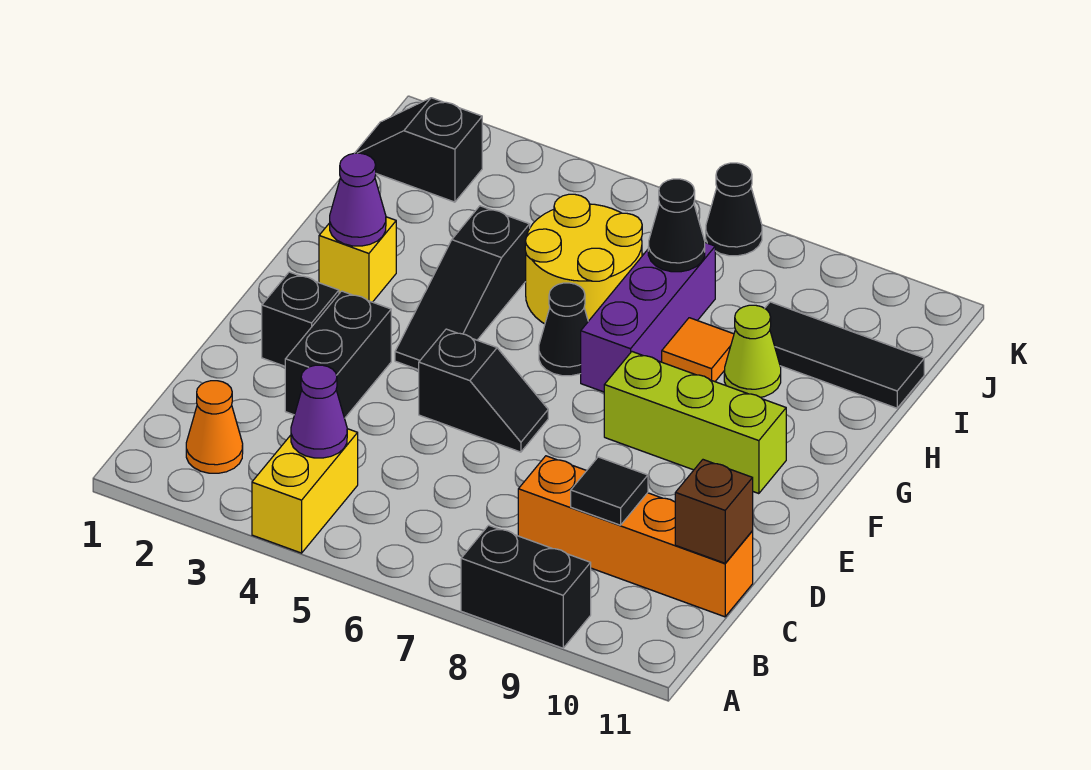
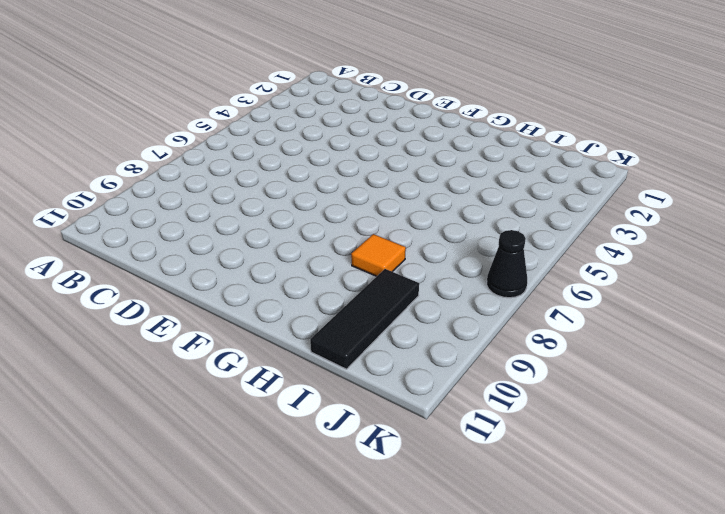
none -> yellow brick A4:B4 level 1
none -> black brick A8:A9 level 1
none -> orange cone B2 level 1

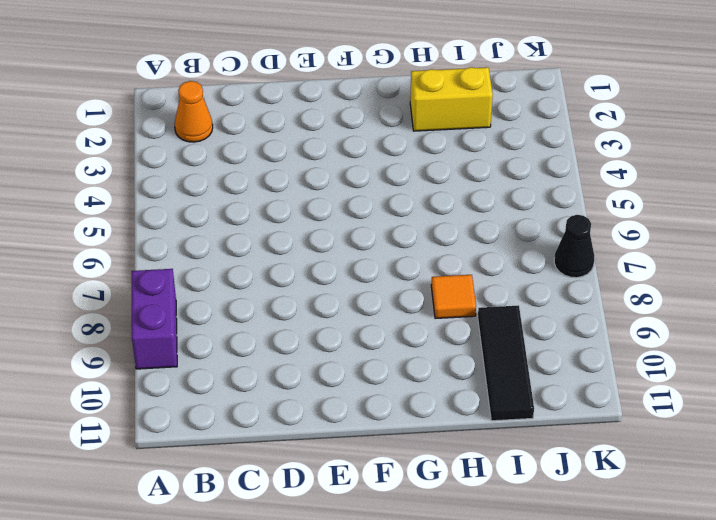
purple brick A8:A9 level 1 -> black brick A8:A9 level 1
yellow brick H2:I2 level 1 -> yellow brick A4:B4 level 1
none -> orange brick C8:C11 level 1
none -> black brick D3:E3 level 1
none -> black brick E2 level 1

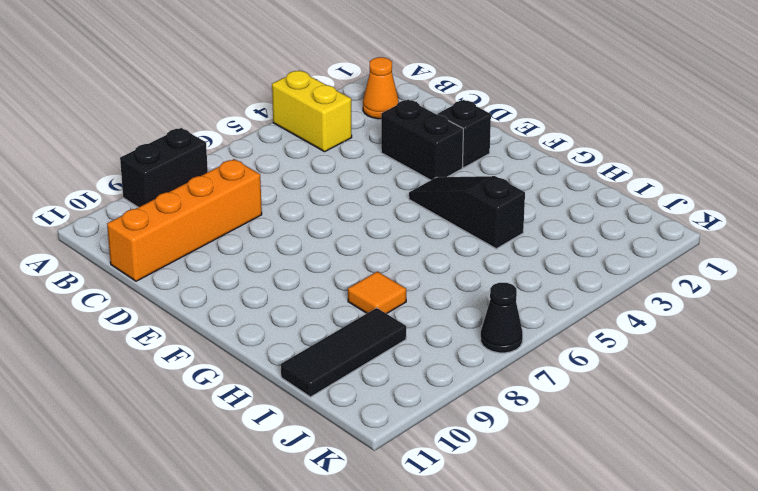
none -> black slope E5:E6 level 1 top 5
none -> lime brick F8:F10 level 1
none -> yellow brick G2 level 1

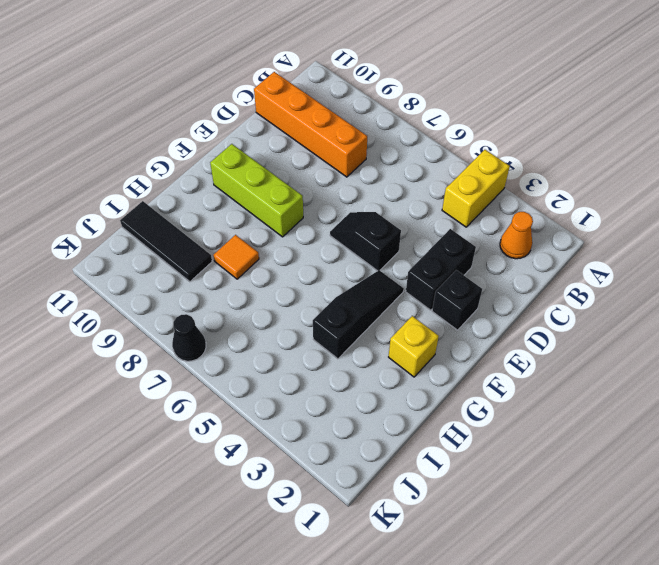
none -> black brick A8:A9 level 1
none -> black cone G6 level 1
none -> purple brick G7:I7 level 1

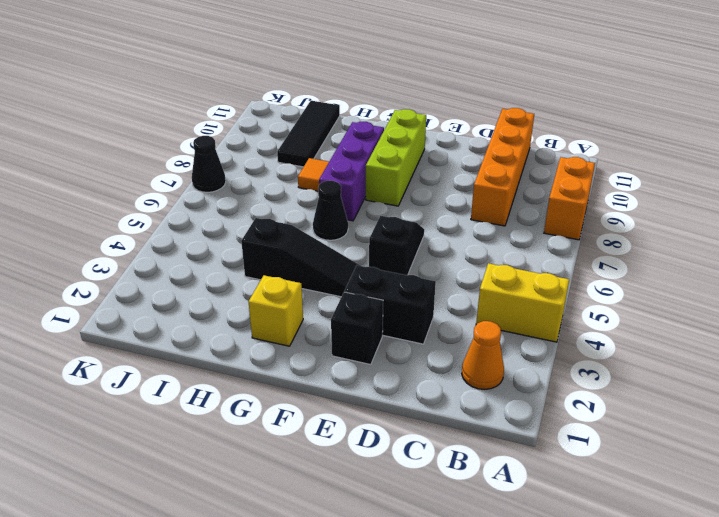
orange brick A8:A9 level 1 -> black brick A8:A9 level 1
purple brick G7:G9 level 1 -> purple brick G7:I7 level 1
none -> yellow round brick H5:I6 level 1
none -> lime cone H9 level 1
none -> black slope J1:J2 level 1 top 2

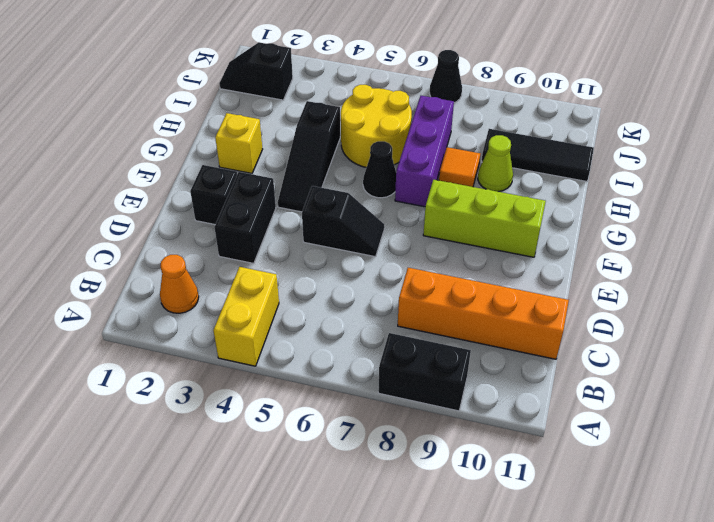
none -> purple cone B4 level 2
none -> black tile C9 level 2
none -> brown brick C11 level 2

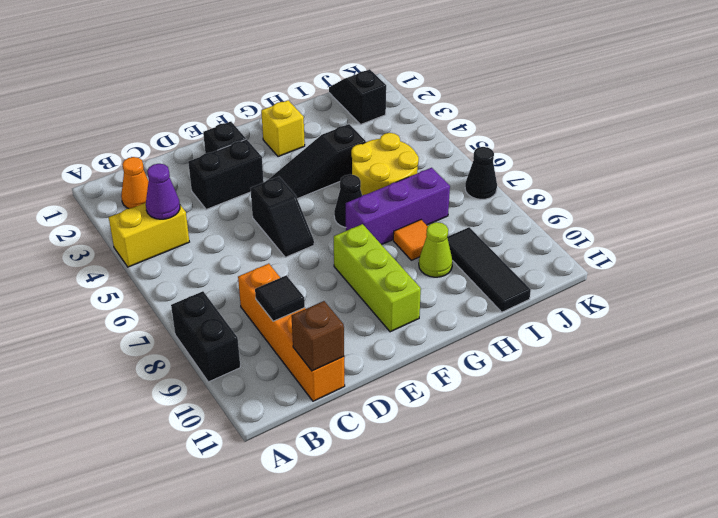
none -> purple cone G2 level 2
none -> black cone I7 level 2

